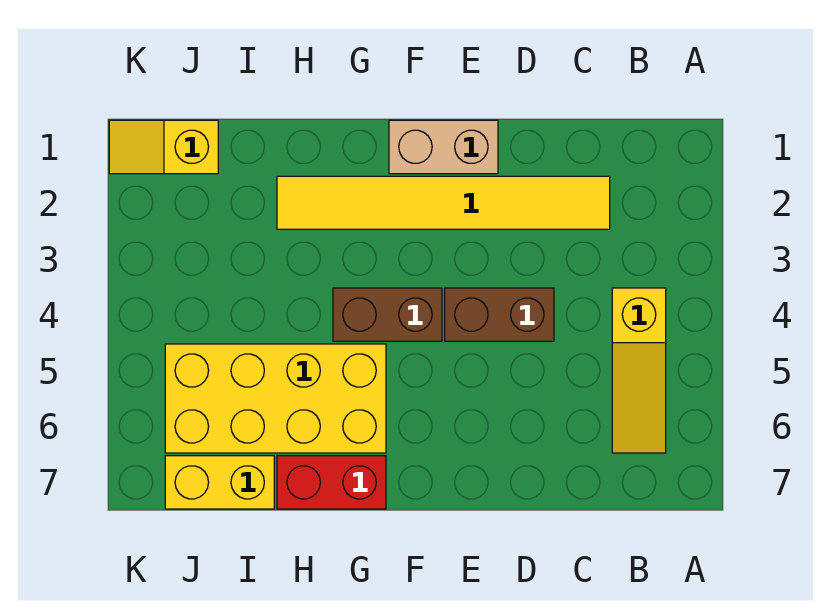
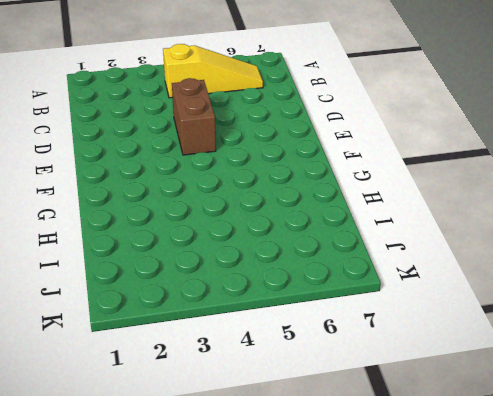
none -> yellow tile C2:H2 level 1
none -> tan brick E1:F1 level 1

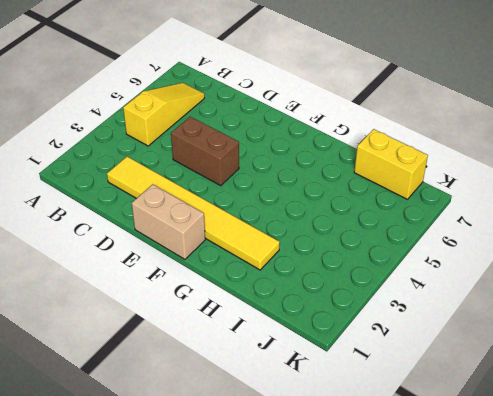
none -> brown brick F4:G4 level 1
none -> yellow brick G5:J6 level 1

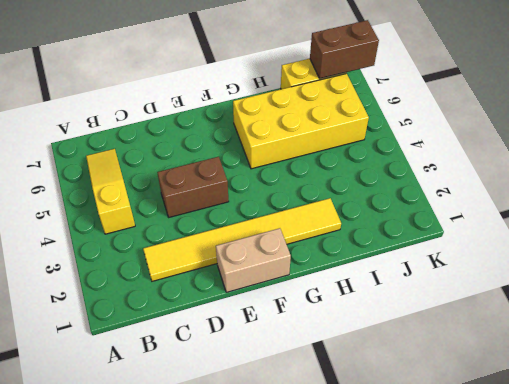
brown brick J7:K7 level 2 -> brown brick F4:G4 level 1
none -> red brick G7:H7 level 1
none -> yellow slope J1:K1 level 1 top J

